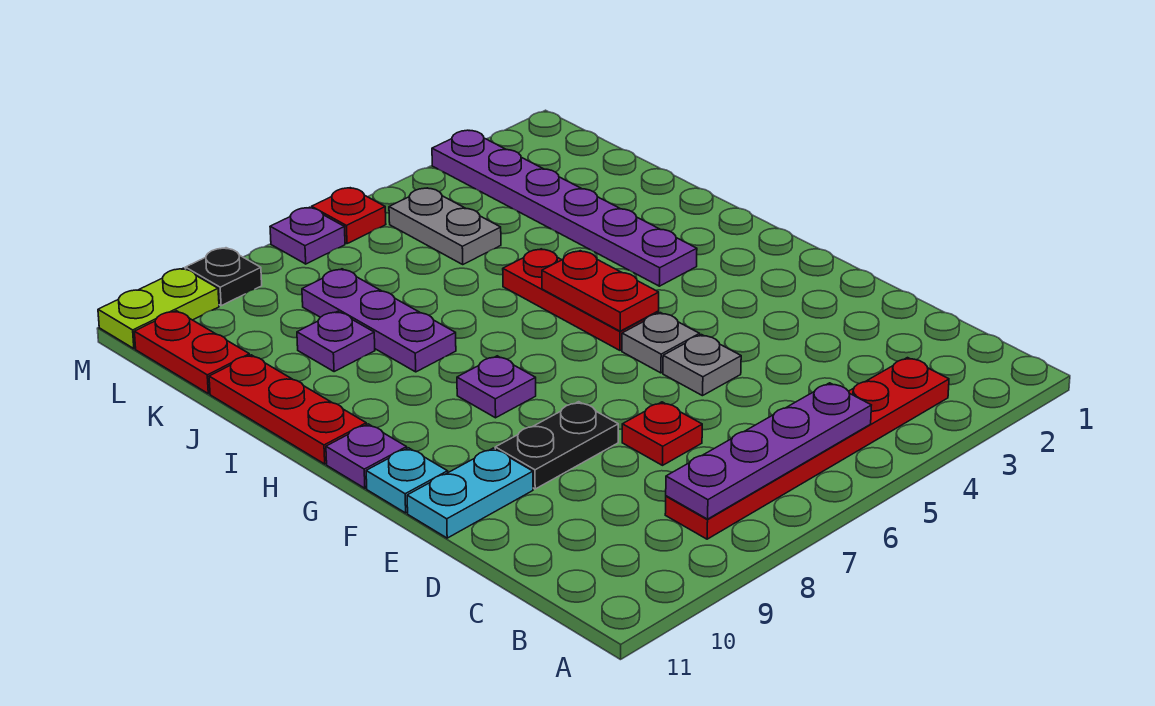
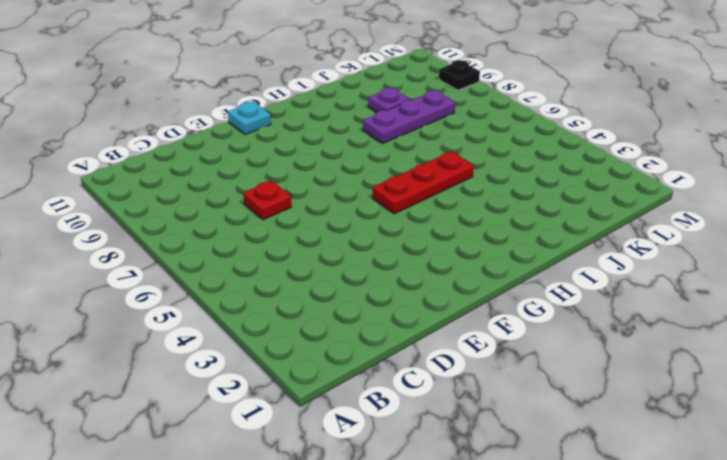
none -> red plate B3:B8 level 1
none -> grey plate E5 level 1
none -> black plate E8:E9 level 1

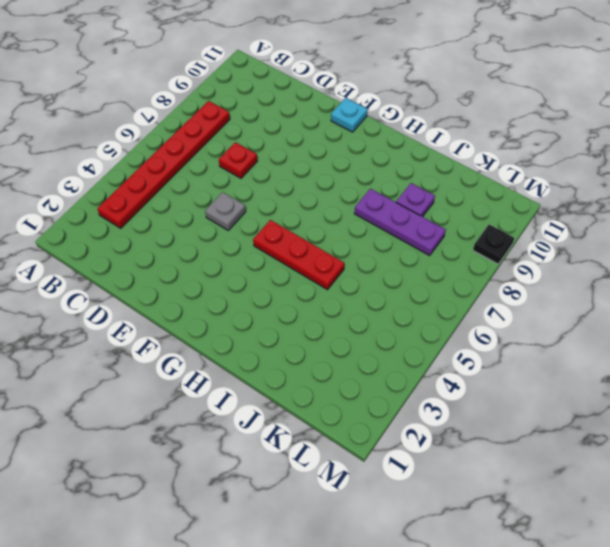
none -> black plate E8:E9 level 1
none -> cyan plate E10:E11 level 1
none -> grey plate F5 level 1

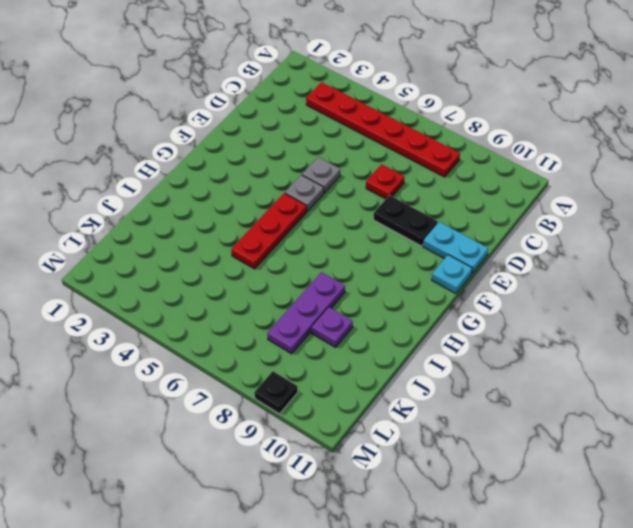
none -> purple plate G8 level 1
none -> purple plate G11 level 1
none -> purple plate H3:M3 level 1

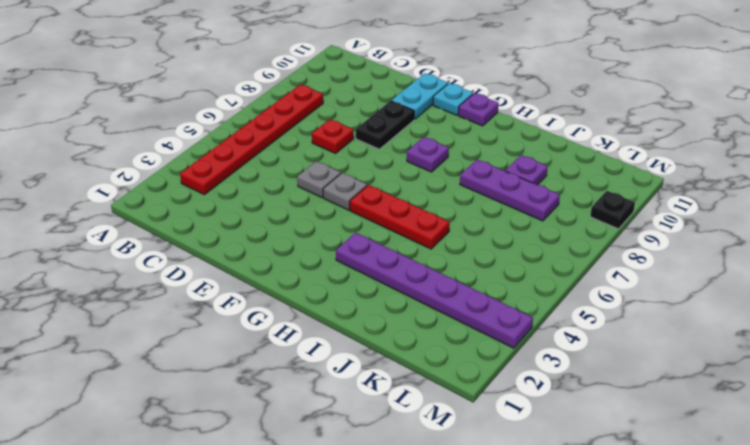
none -> red plate H11:J11 level 1
none -> grey plate K5:L5 level 1
none -> red plate K11:L11 level 1

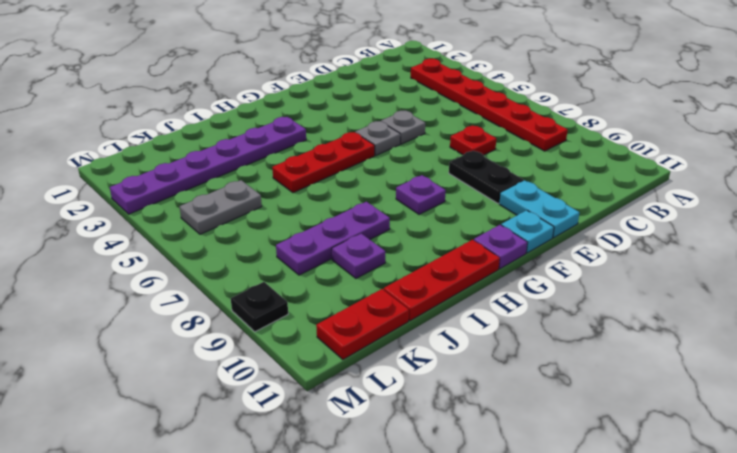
none -> red plate M6 level 1
none -> purple plate M7 level 1
none -> lime plate M10:M11 level 1

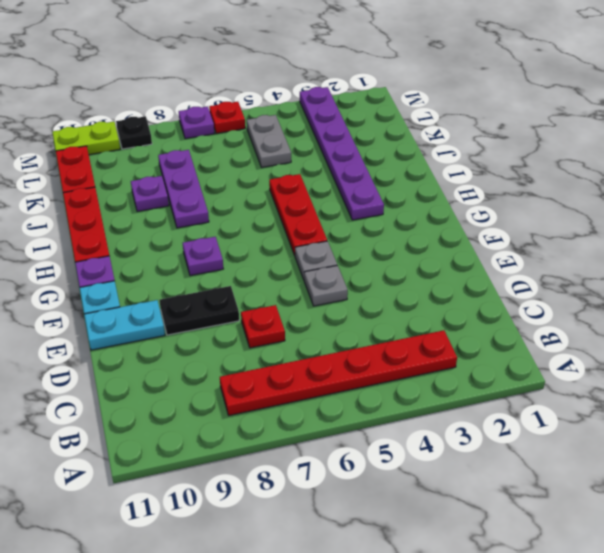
none -> purple plate B5:B8 level 2
none -> red plate G5:H5 level 2

